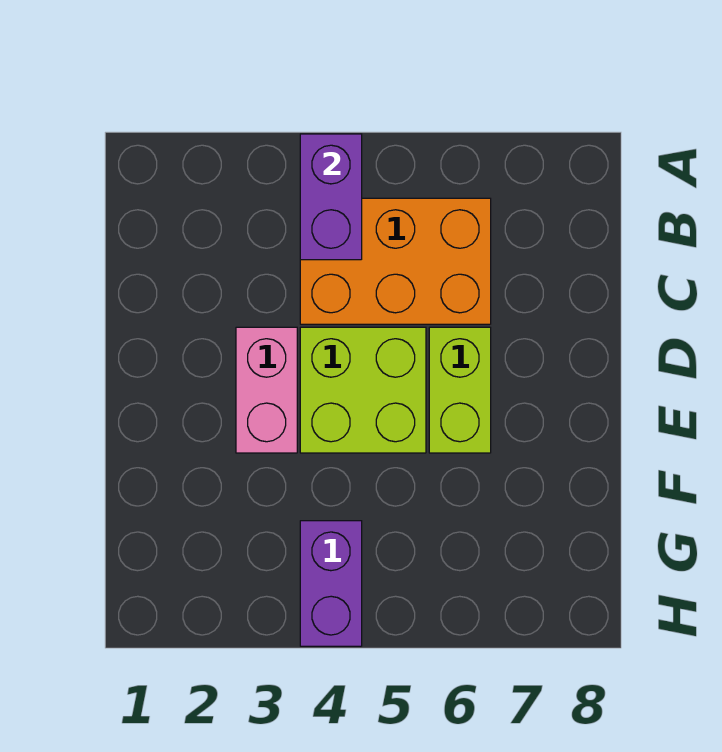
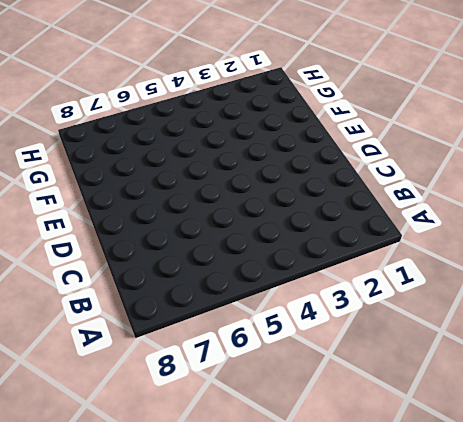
none -> orange brick B4:C6 level 1
none -> pink brick D3:E3 level 1

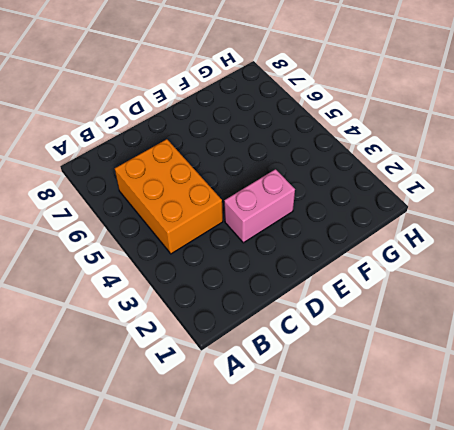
none -> lime brick D4:E5 level 1
none -> lime brick D6:E6 level 1

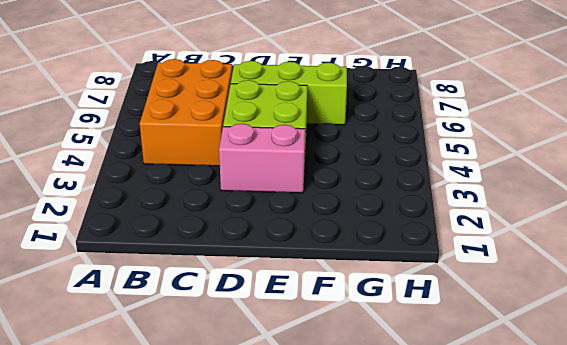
lime brick D6:F6 level 1 -> lime brick D6:E6 level 1
none -> purple brick G4:H4 level 1
none -> purple brick A4:B4 level 2

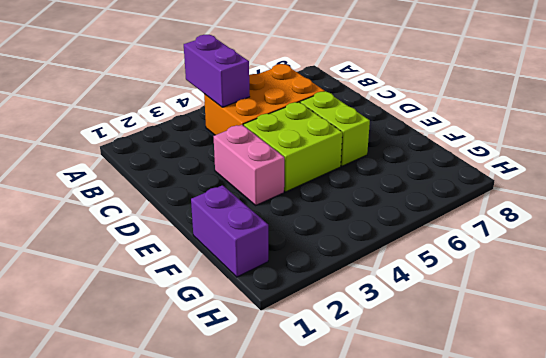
purple brick F1:G1 level 1 -> purple brick G4:H4 level 1

